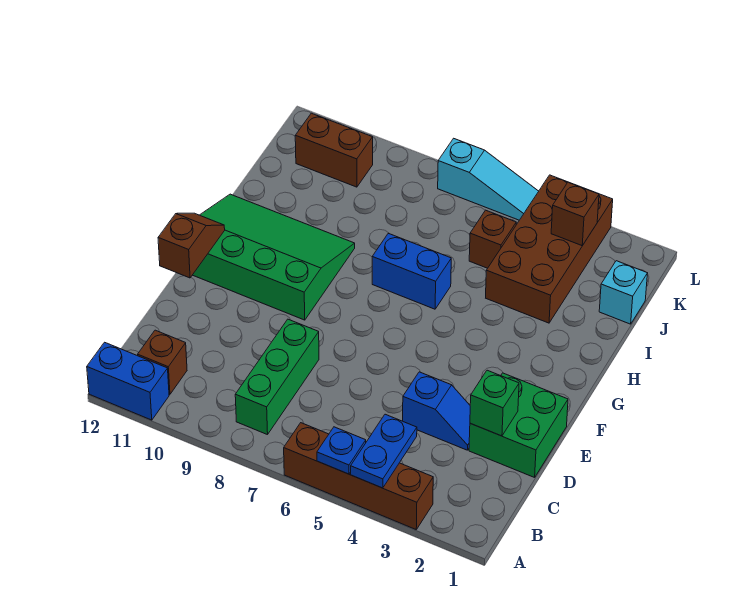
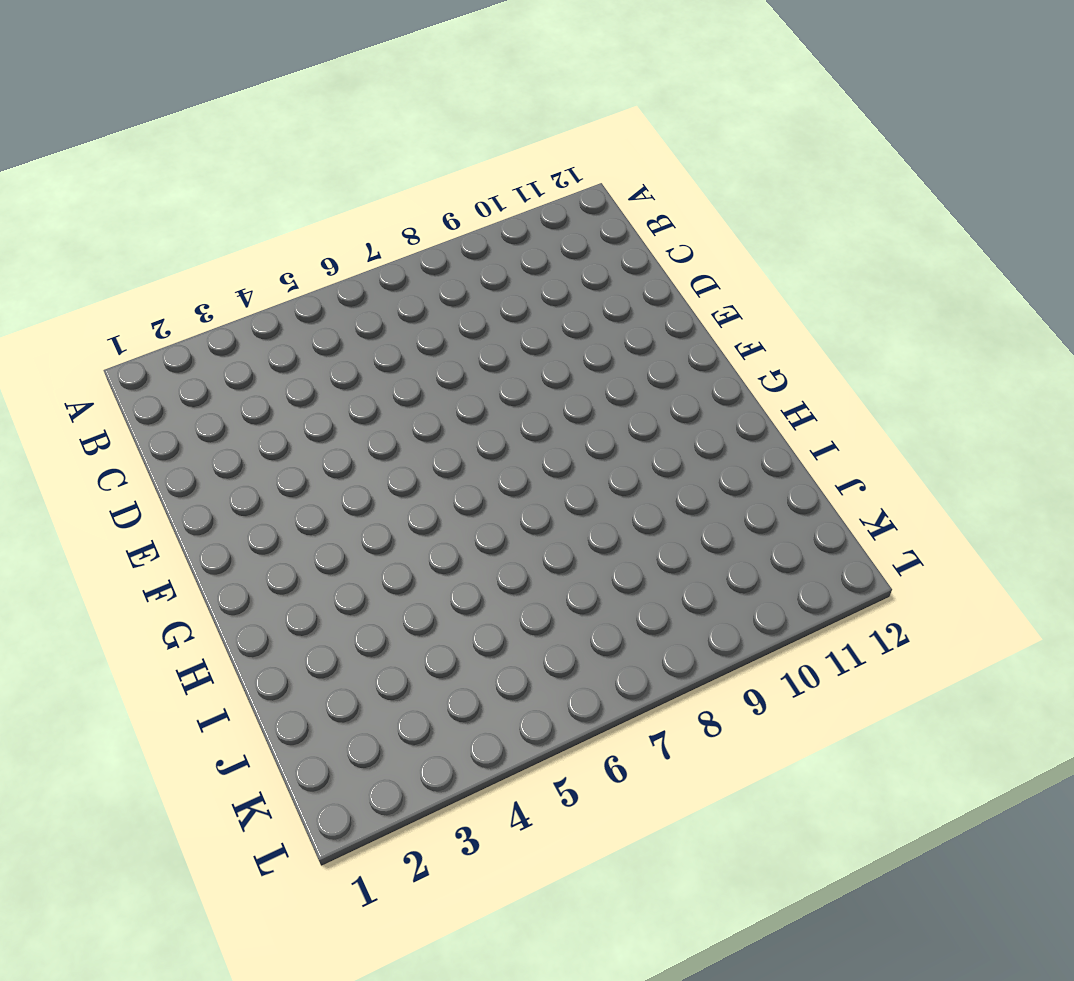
none -> brown brick A3:A6 level 1
none -> blue brick A11:A12 level 1
none -> green brick B8:D8 level 1

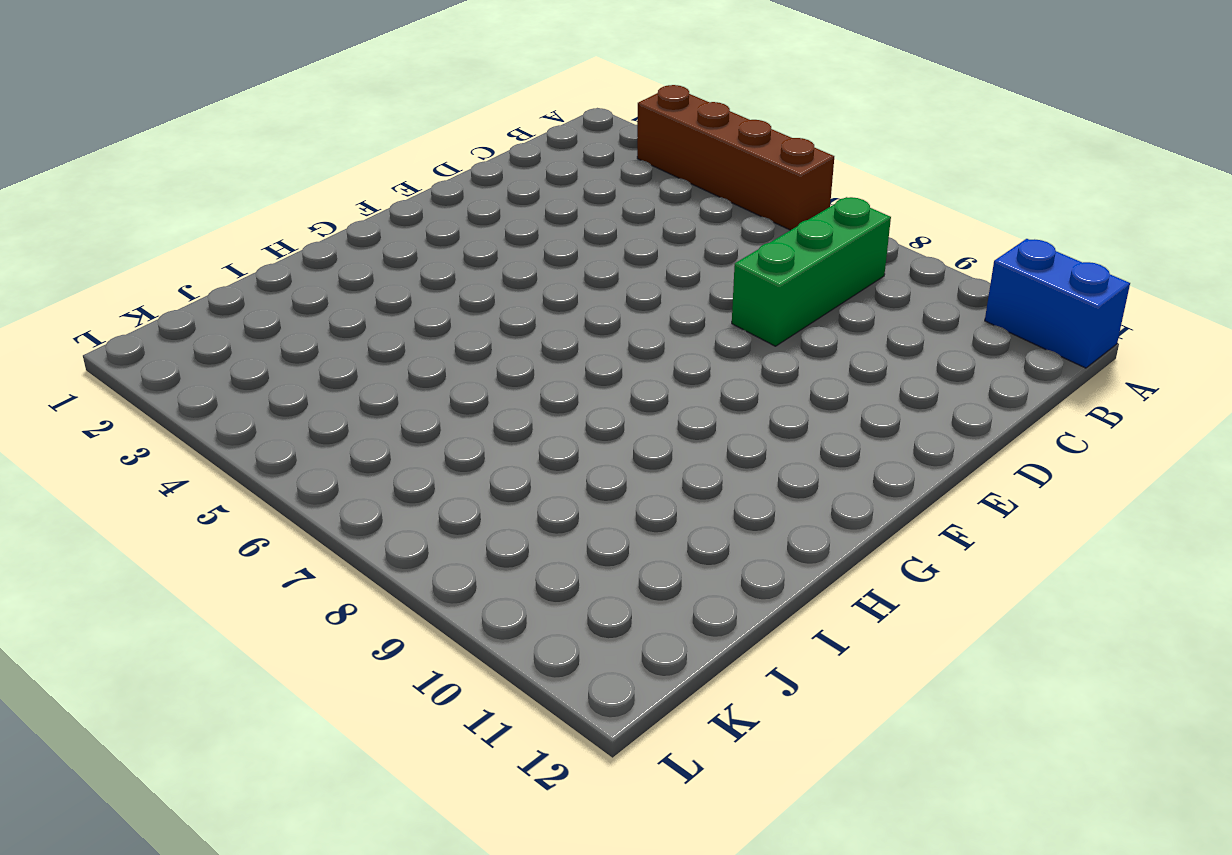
none -> brown brick B11 level 1
none -> green brick D1:E2 level 1
none -> blue slope D3:D4 level 1 top 4

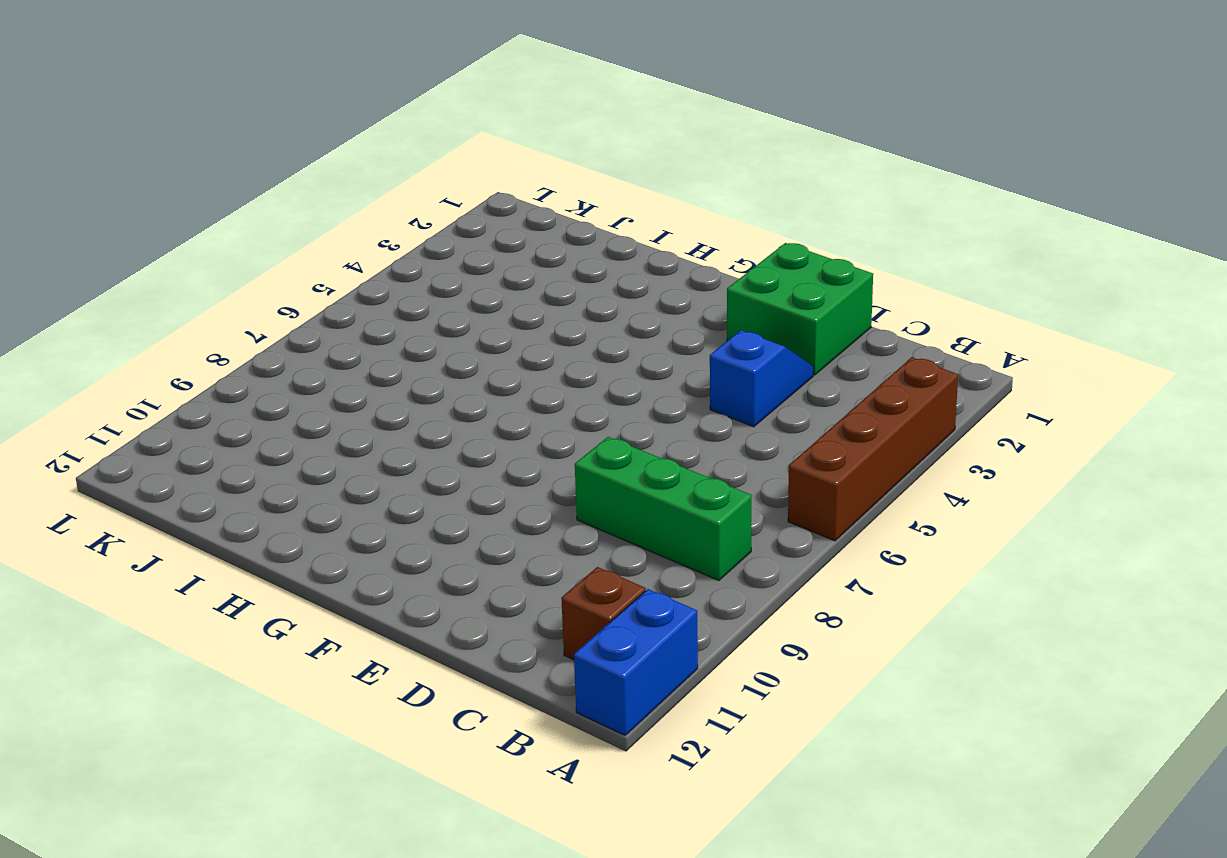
none -> green slope F9:H12 level 1 top F
none -> blue brick H6:H7 level 1
none -> brown brick I3:L4 level 1

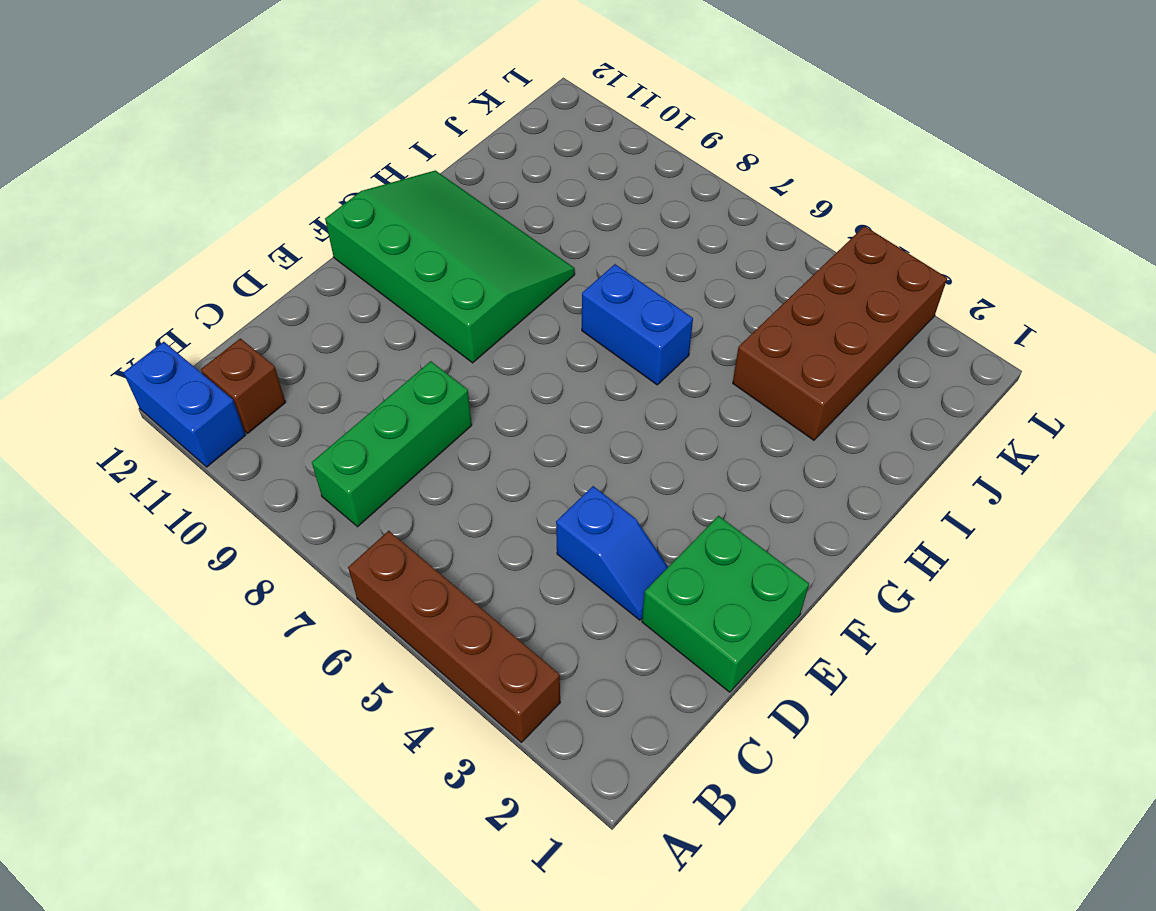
none -> cyan brick J1 level 1
none -> brown brick J5 level 1
none -> brown brick K10:K11 level 1

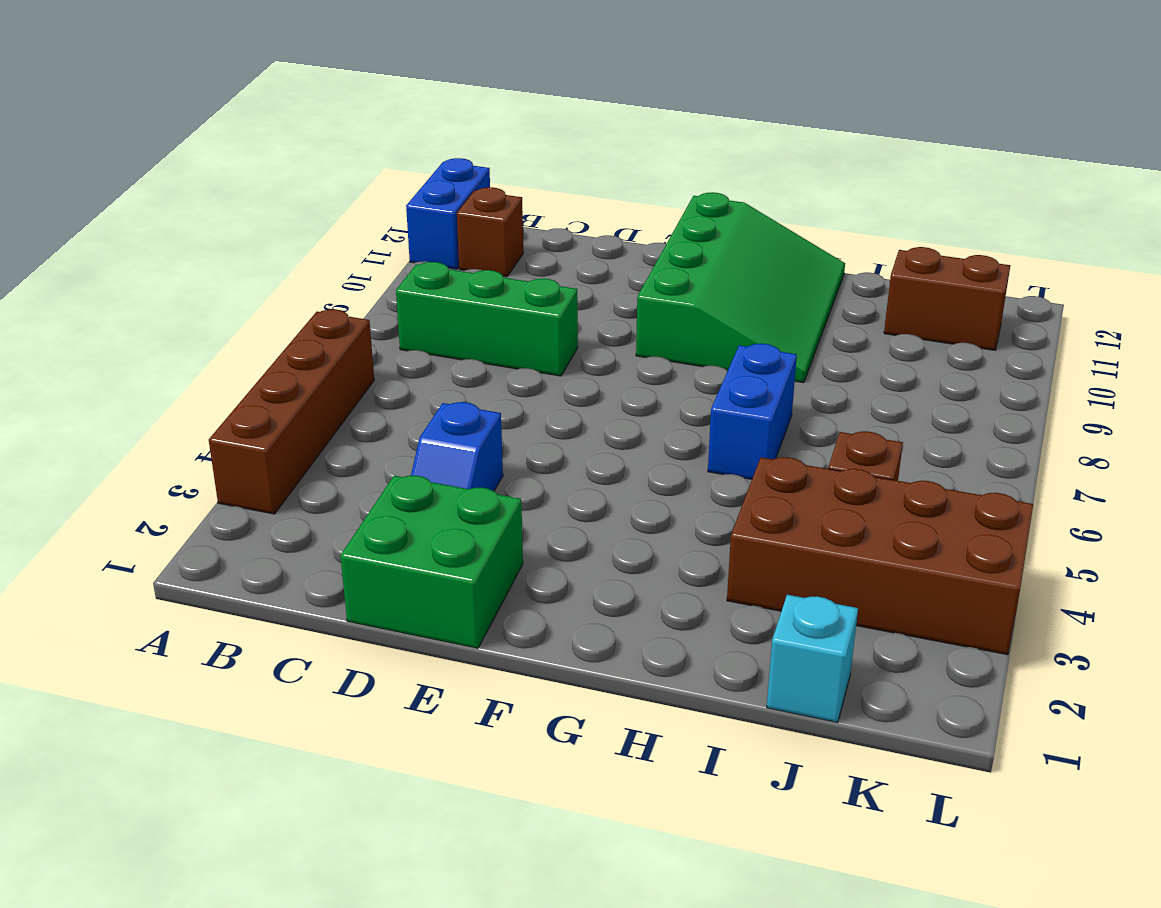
brown brick J11:K11 level 1 -> brown brick K10:K11 level 1
none -> cyan slope L5:L7 level 1 top 7
none -> blue plate A4:B4 level 2
none -> blue plate A5 level 2

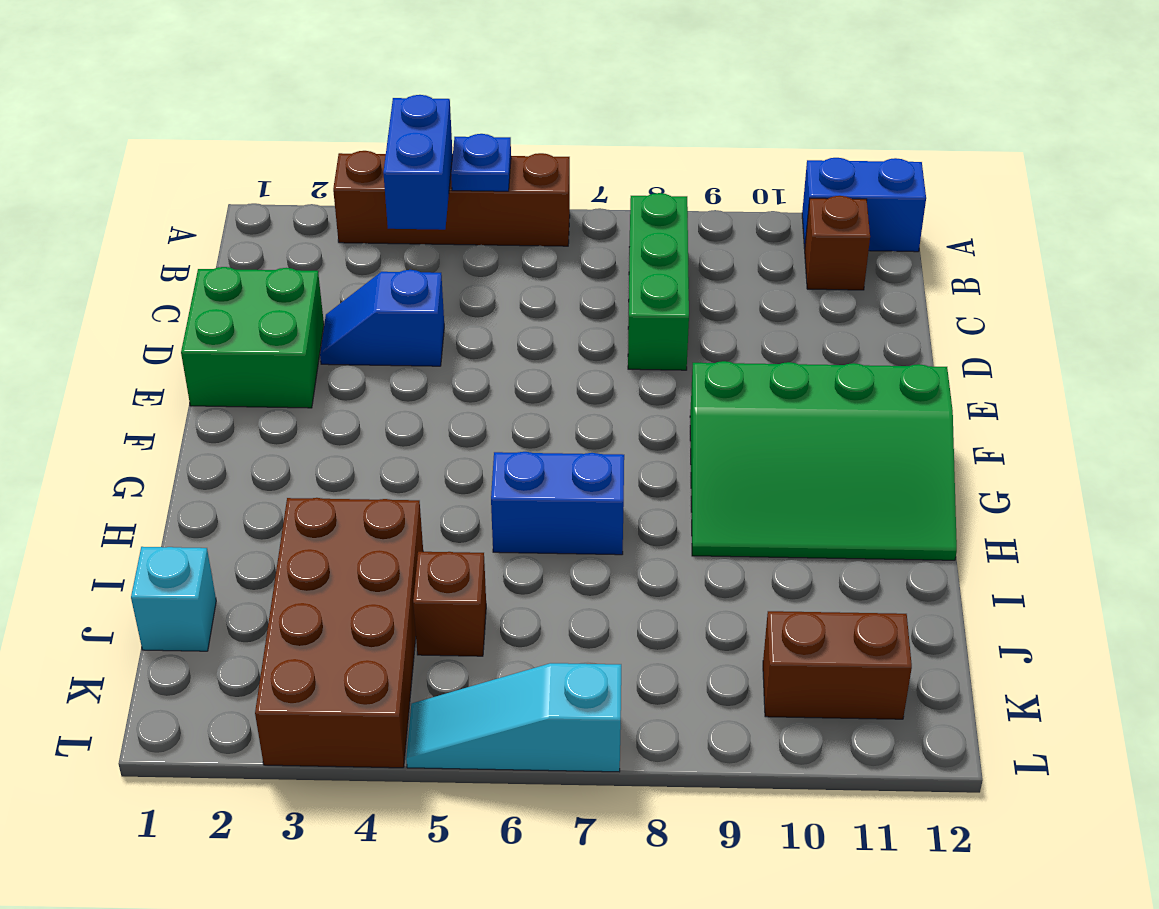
blue brick A4:B4 level 2 -> blue plate A4:B4 level 2
none -> green brick D2 level 2
none -> brown slope E12:F12 level 2 top E
none -> brown brick K3 level 2

